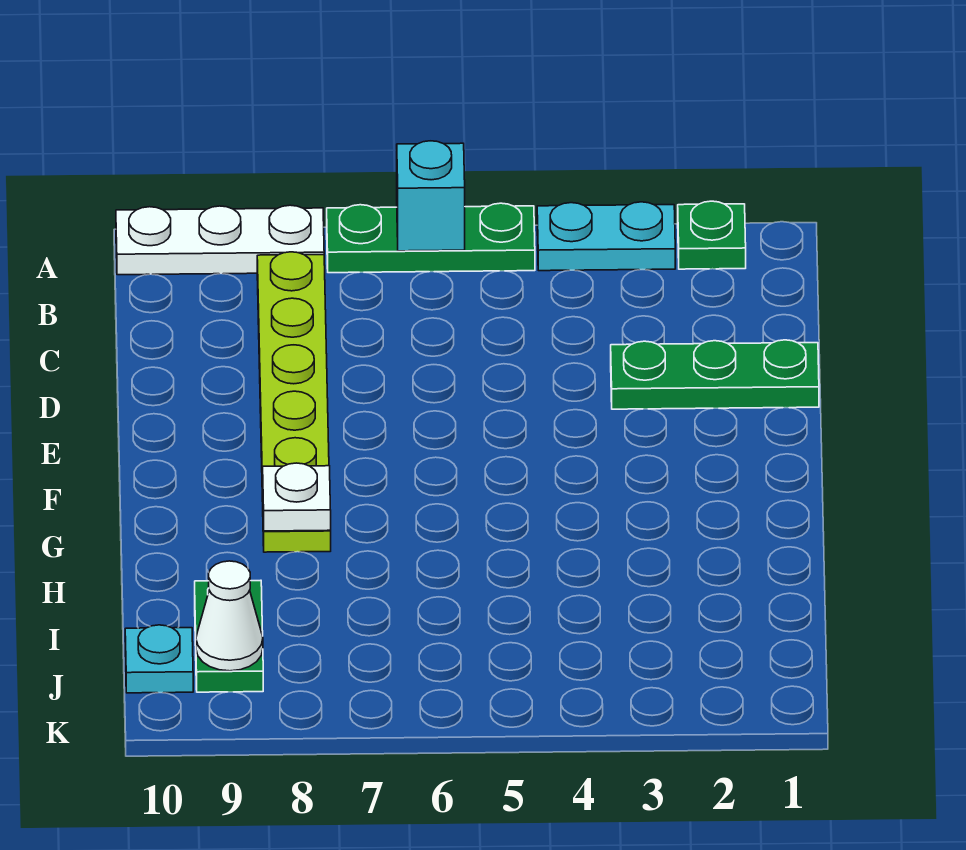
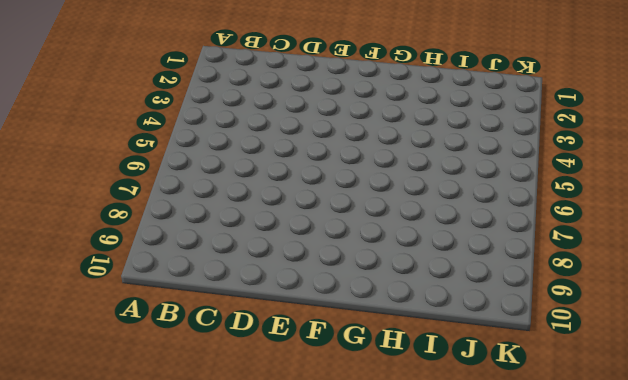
none -> green plate A2 level 1
none -> cyan plate A3:A4 level 1

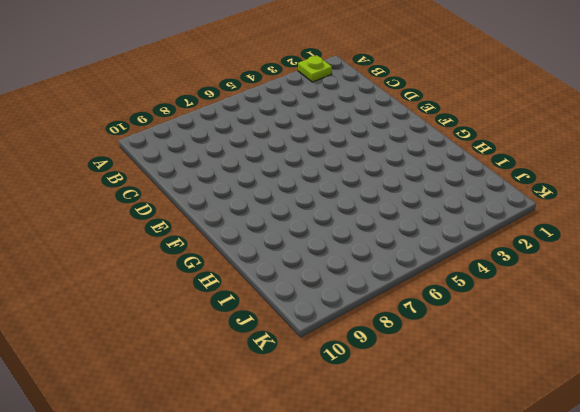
lime plate A2 level 1 -> green plate A2 level 1
none -> cyan plate A3:A4 level 1
none -> green plate A5:A7 level 1

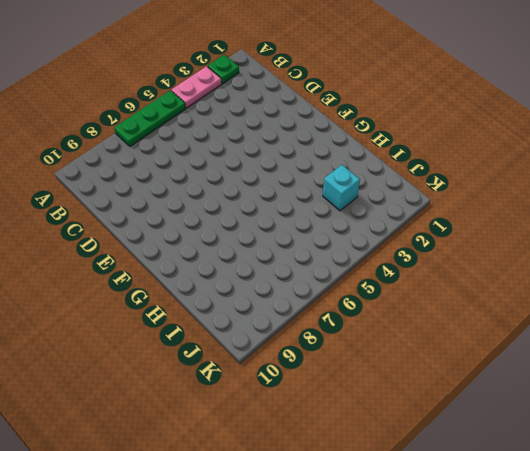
pink plate A3:A4 level 1 -> cyan plate A3:A4 level 1
cyan brick I3 level 1 -> cyan brick A6 level 2
none -> white plate A8:A10 level 1
none -> lime plate B8:G8 level 1

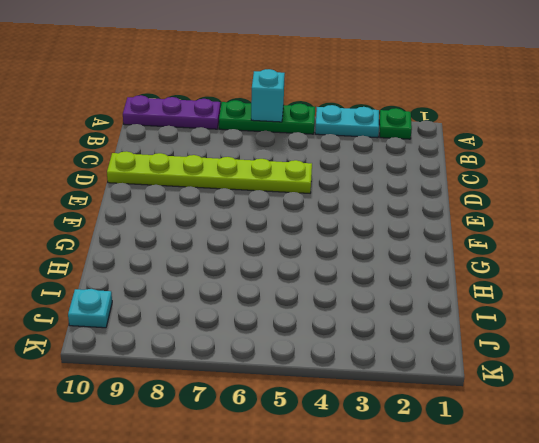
purple plate A8:A10 level 1 -> white plate A8:A10 level 1
lime plate D5:D10 level 1 -> lime plate B8:G8 level 1
none -> green plate D1:D3 level 1
none -> green plate I9:J9 level 1

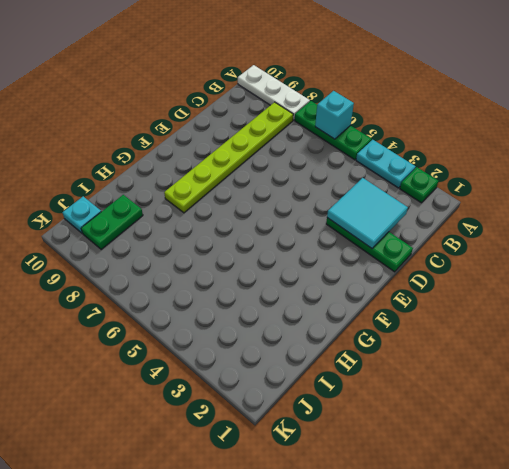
cyan tile C2:D3 level 2 -> none
none -> white plate G8 level 2
none -> white cone J9 level 2

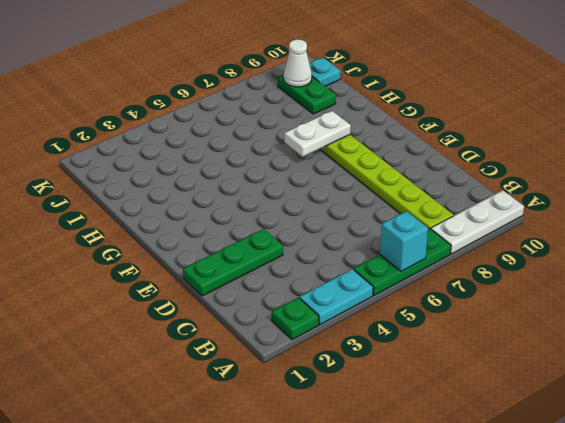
white plate G7:G8 level 2 -> white plate G8 level 2

